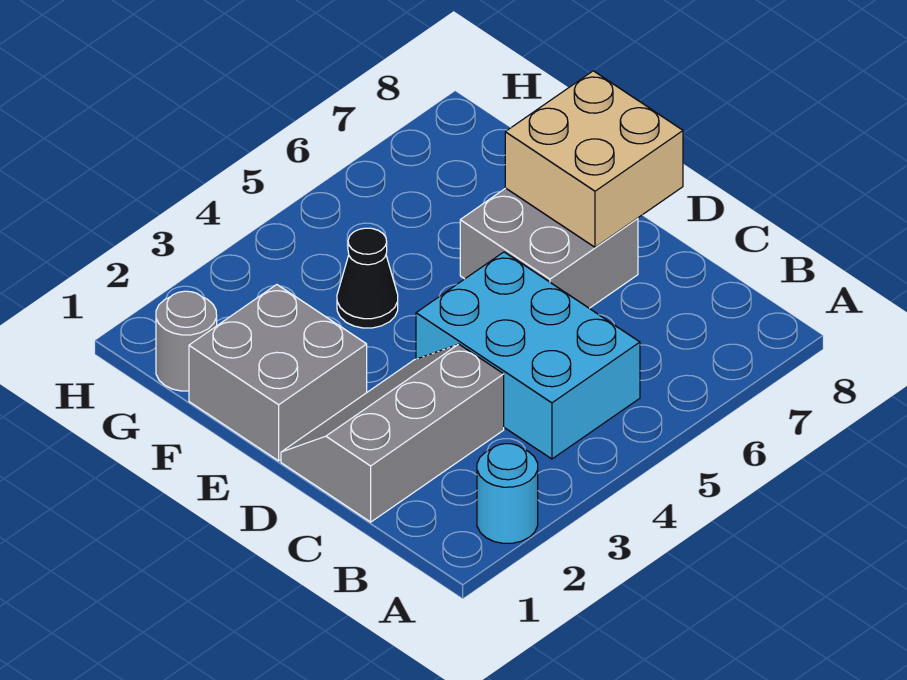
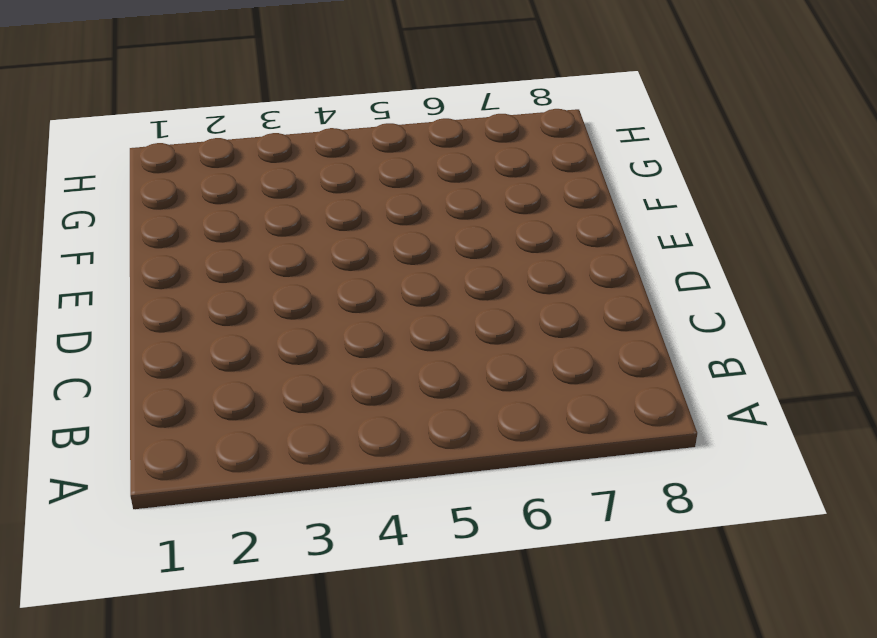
none -> cyan round brick A2 level 1
none -> cyan brick B4:D5 level 1

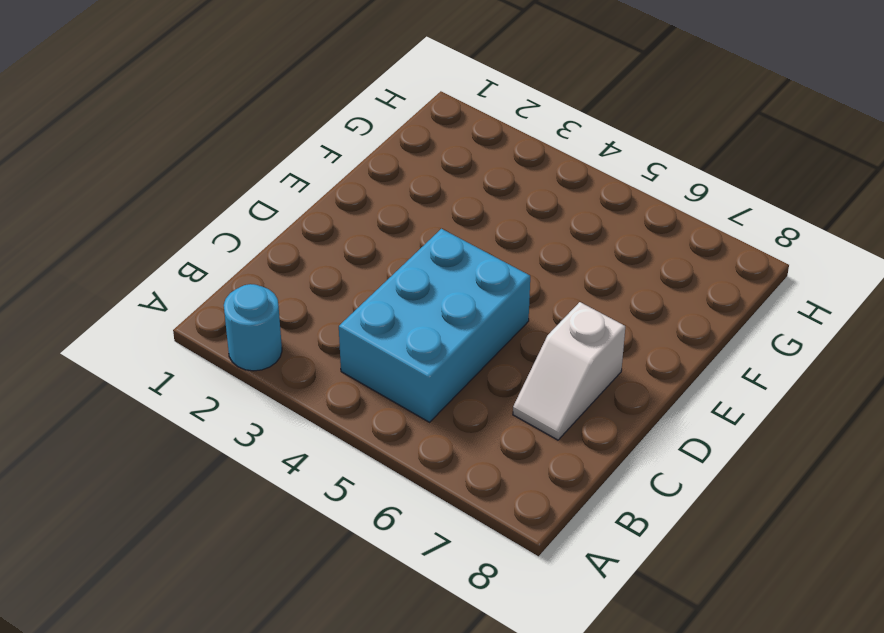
white slope C7:D7 level 1 top D -> grey brick D6:E7 level 1
none -> grey slope C1:D3 level 1 top C
none -> grey brick E1:F2 level 1

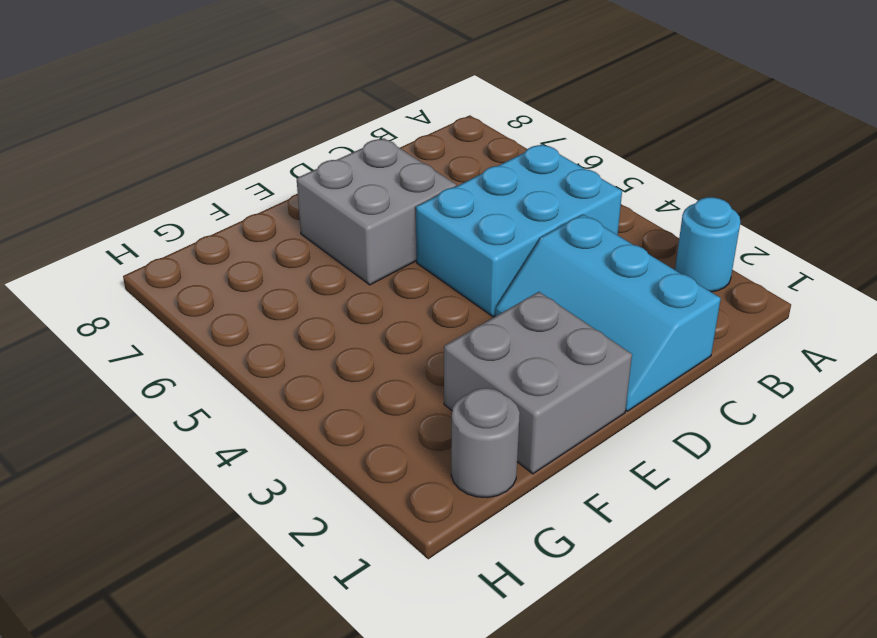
cyan slope C1:D3 level 1 top C -> grey slope C1:D3 level 1 top C
none -> black cone F4 level 1
none -> tan brick D7:E8 level 2

